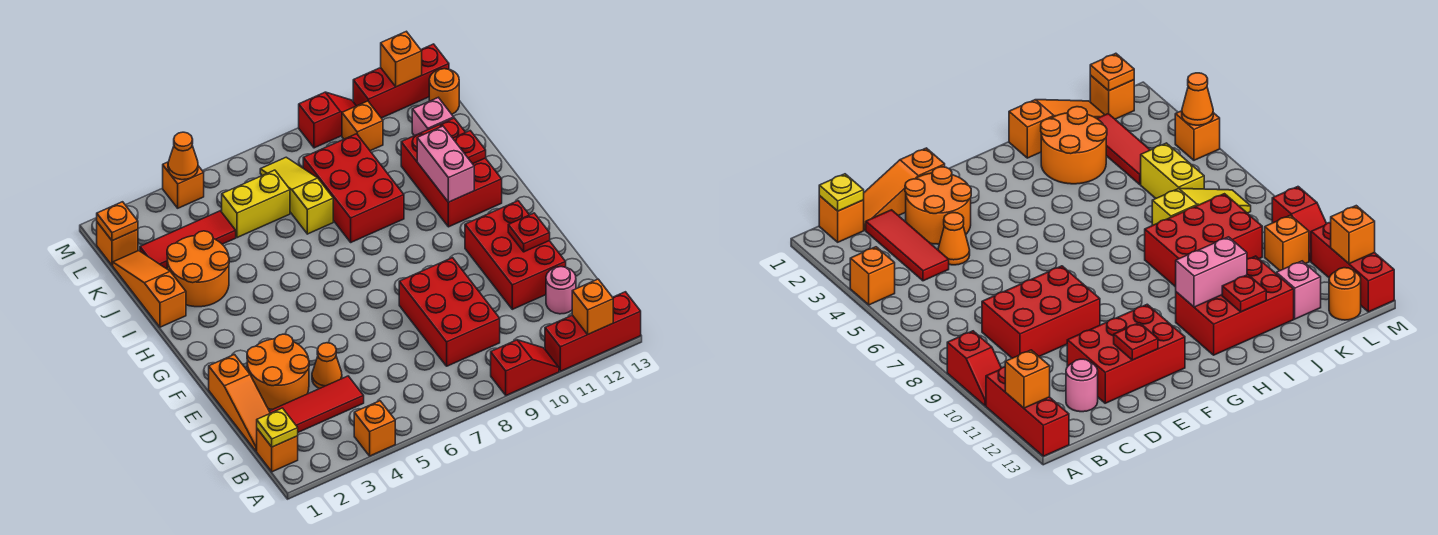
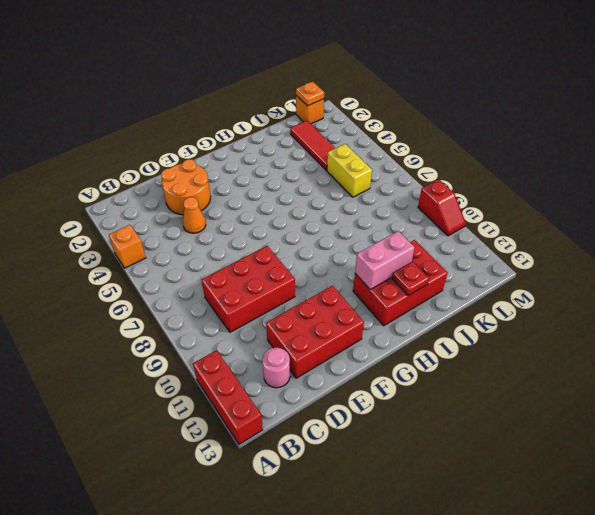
none -> red slope A9:A10 level 1 top 9
none -> orange brick B1 level 1
none -> orange slope C1:E1 level 1 top E
none -> red tile C2:C4 level 1

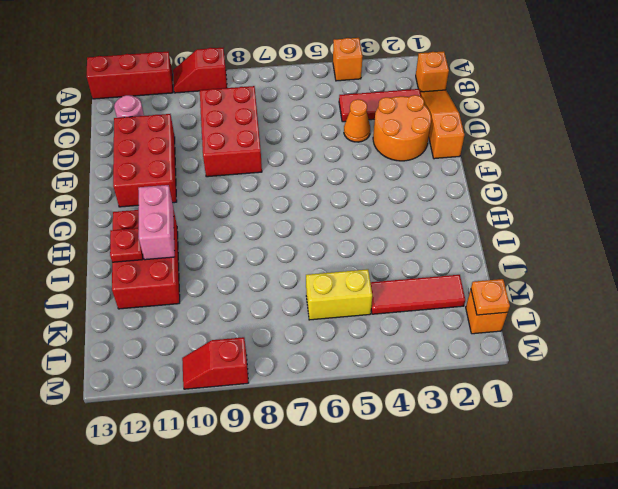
none -> orange slope I1:K1 level 1 top I
none -> orange round brick I2:J3 level 1
none -> red brick I8:K9 level 1
none -> yellow slope J7:L7 level 1 top J

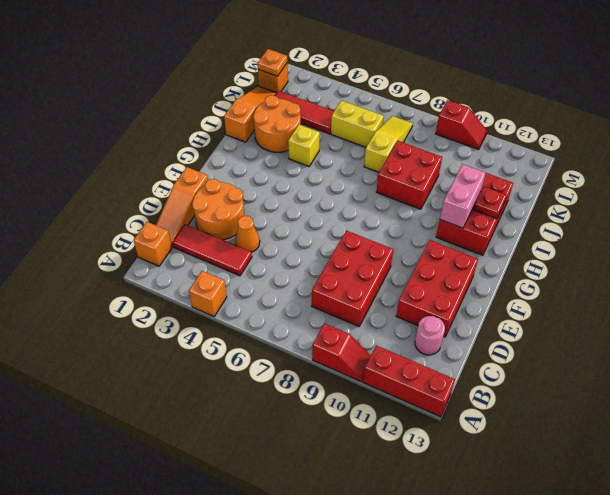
yellow brick I4 level 1 -> none
red brick I8:J9 level 1 -> red brick I8:K9 level 1
none -> pink brick K12 level 1
none -> orange brick L10 level 1
none -> orange round brick L13 level 1
none -> orange brick M4 level 1

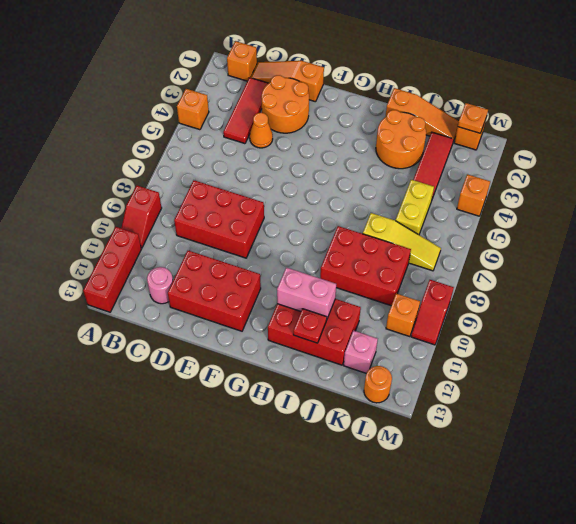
none -> red brick M11:M13 level 1
none -> orange brick A12 level 2
none -> yellow plate B1 level 2
none -> red plate E12 level 2

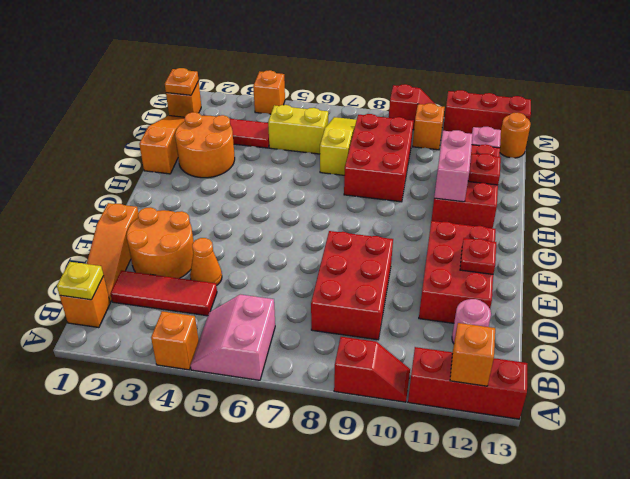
pink slope A5:B6 level 1 top 6 -> none
none -> orange cone M4 level 2
none -> orange brick M12 level 2

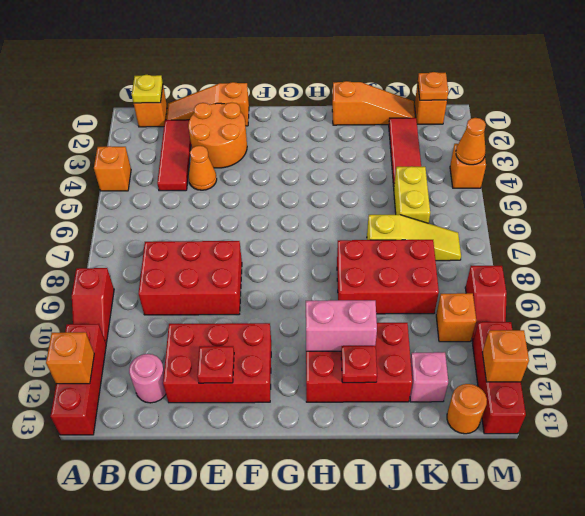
none -> orange round brick I2:J3 level 1

